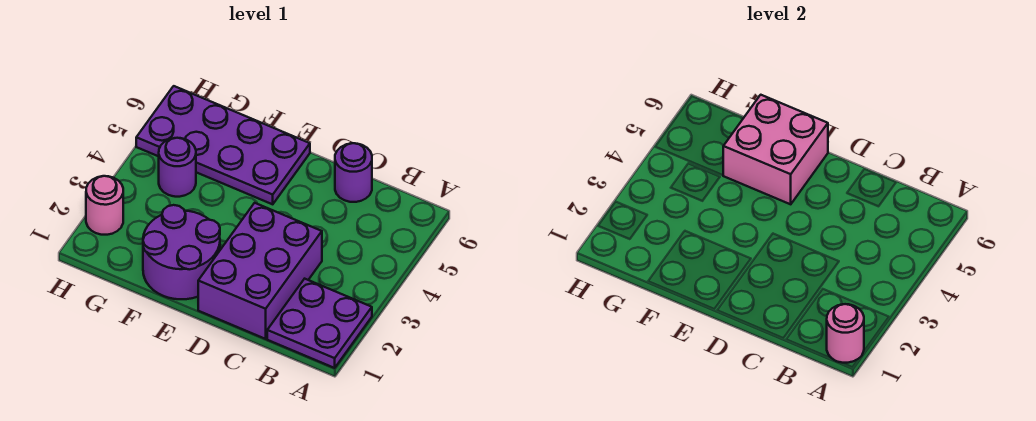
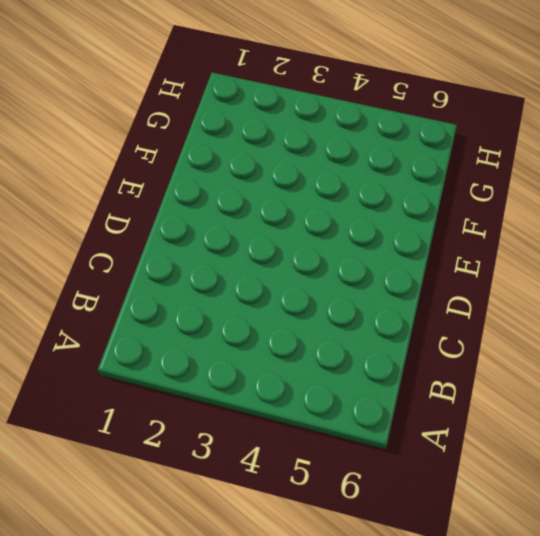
none -> purple plate A1:B2 level 1
none -> purple brick C1:D3 level 1

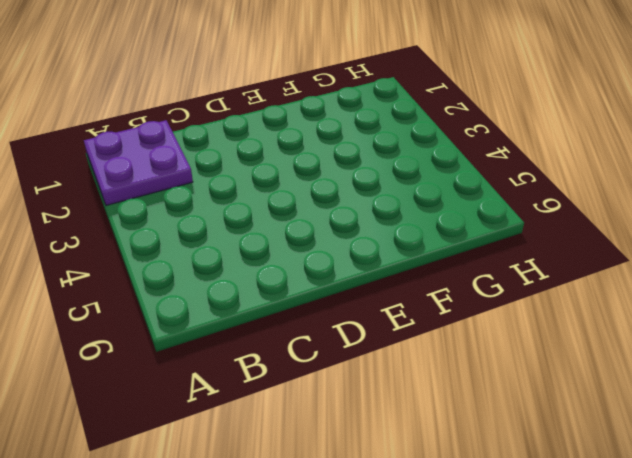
none -> purple brick C1:D3 level 1
none -> purple round brick C6 level 1

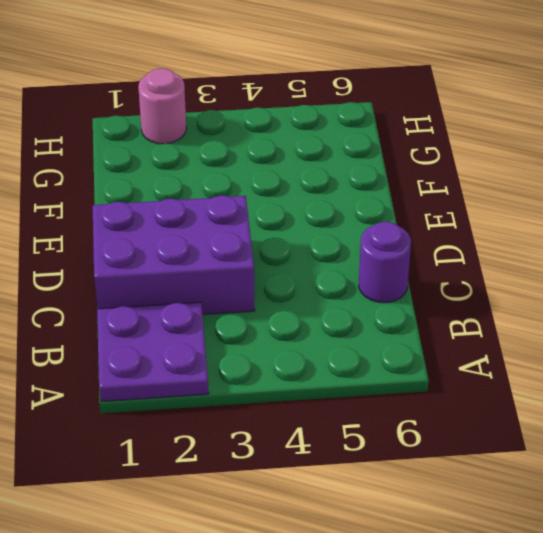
none -> purple round brick E1:F2 level 1
none -> purple plate E5:H6 level 1

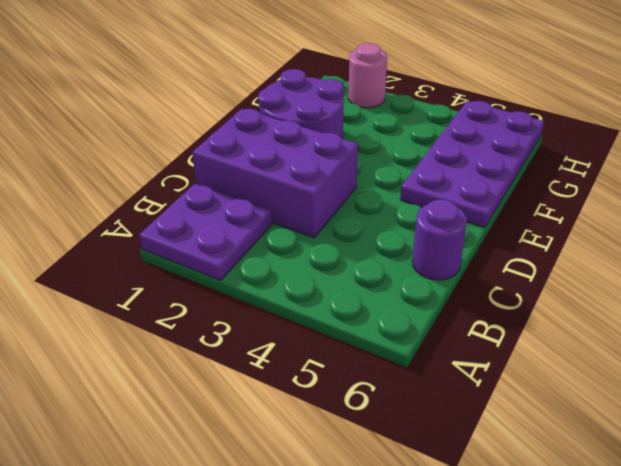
none -> purple round brick G4 level 1
none -> pink round brick A1 level 2

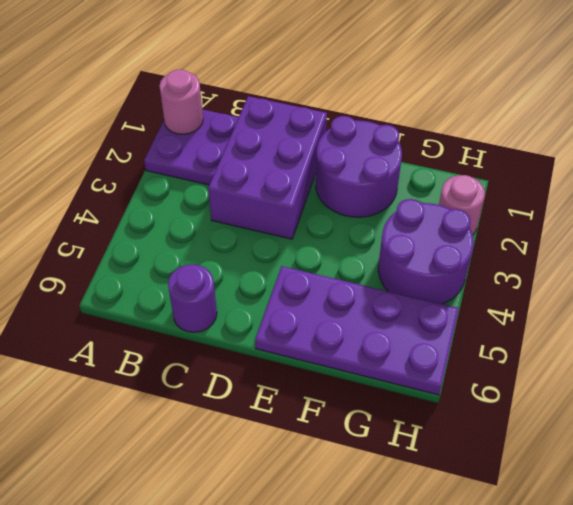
purple round brick G3:H4 level 1 -> purple round brick G4 level 1
none -> pink brick E5:F6 level 2

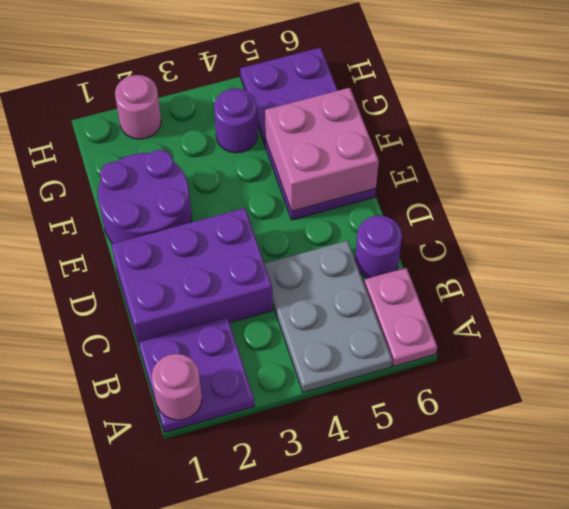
grey plate A4:C5 level 1 -> none
pink plate A6:B6 level 1 -> none

